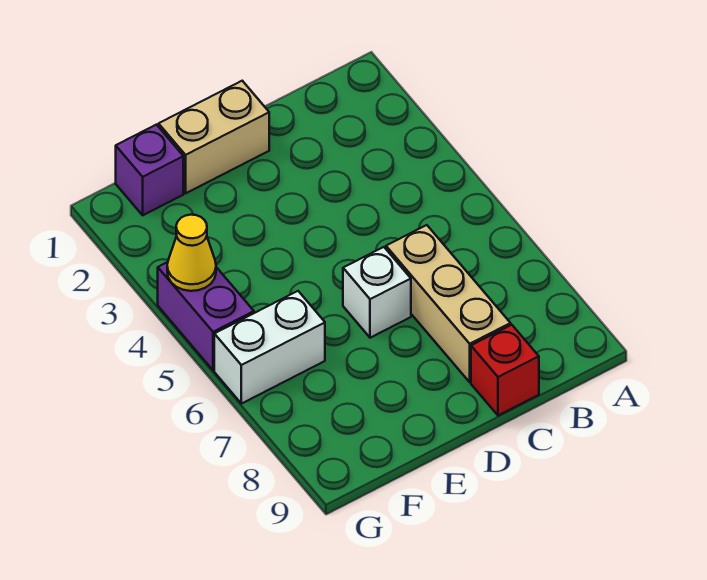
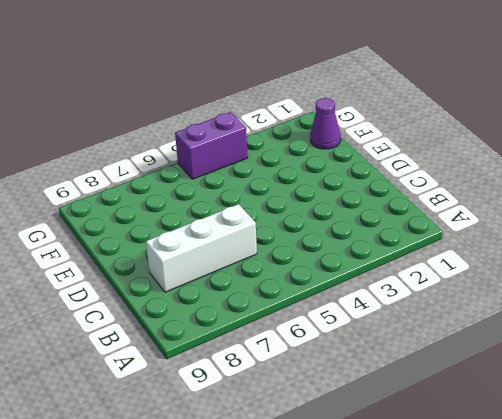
white brick C6:C8 level 1 -> tan brick C6:C8 level 1
purple cone F1 level 1 -> purple brick F1 level 1
none -> red brick C9 level 1
none -> tan brick D1:E1 level 1

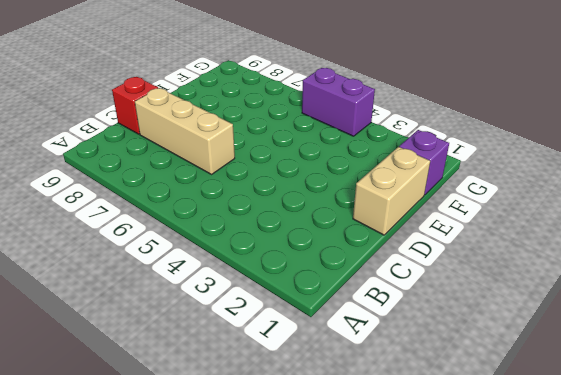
none -> white brick D6 level 1
none -> white brick F6:G6 level 1

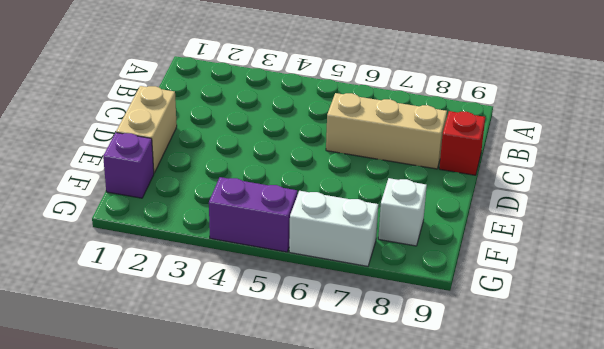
white brick F8 level 1 -> white brick D6 level 1
white brick G6:G7 level 1 -> white brick F6:G6 level 1
none -> yellow cone G4 level 2

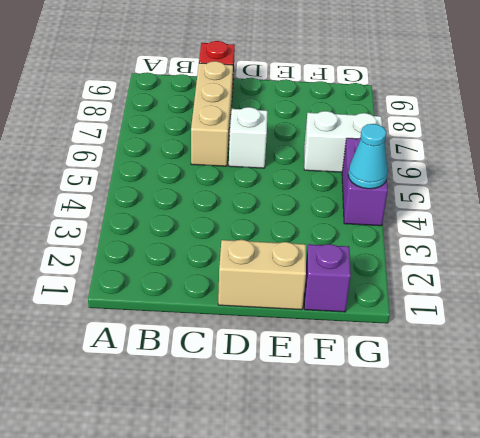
cyan cone G4 level 2 -> yellow cone G4 level 2

